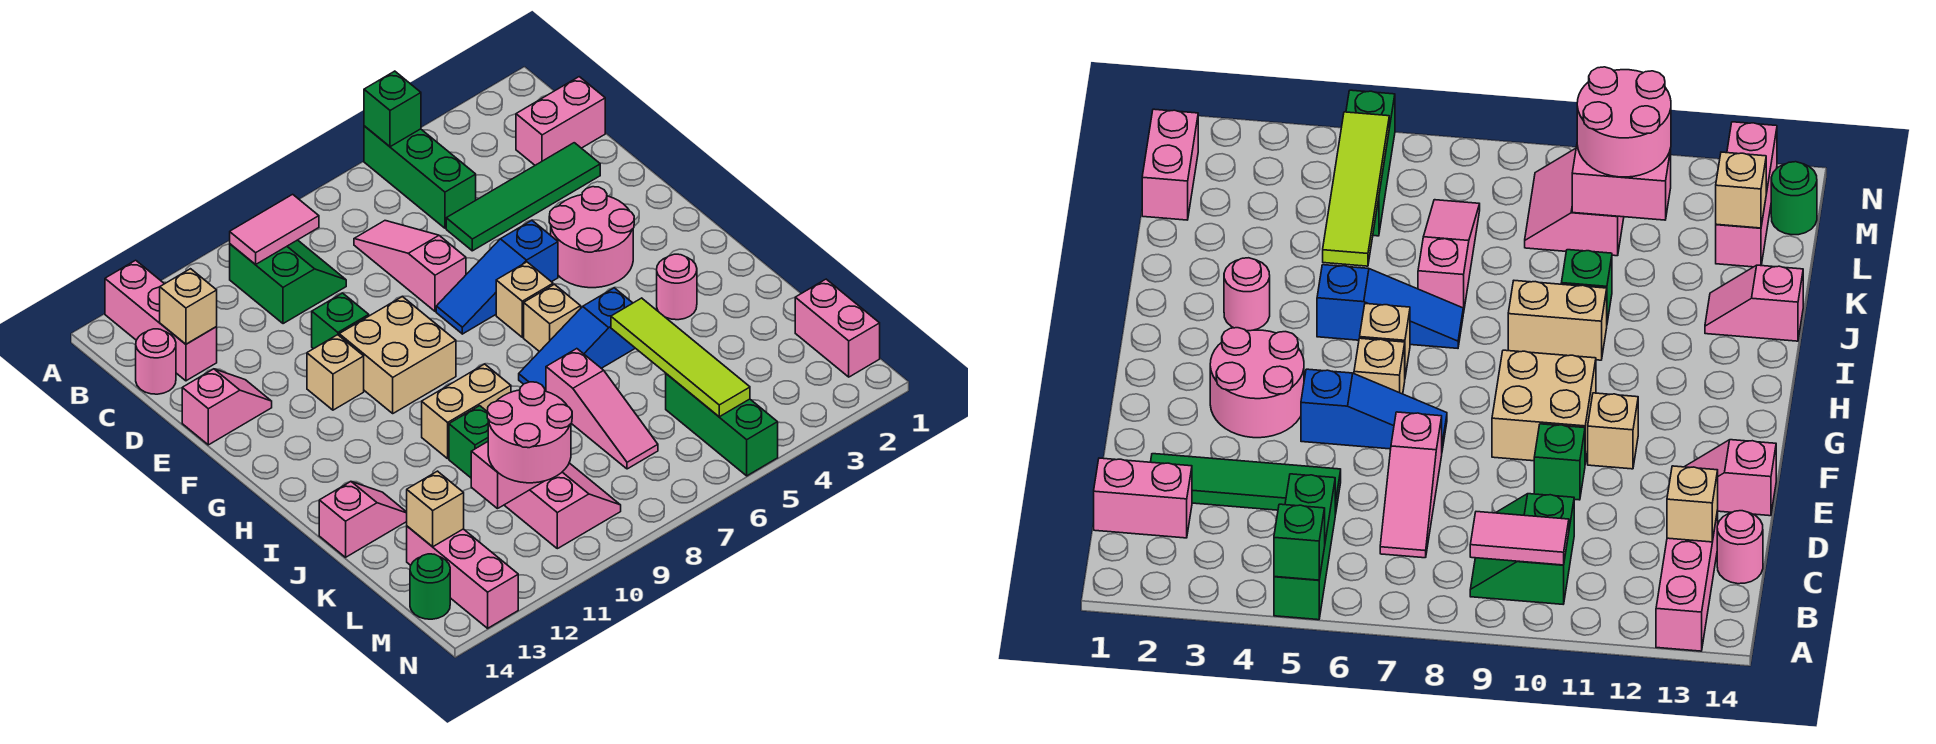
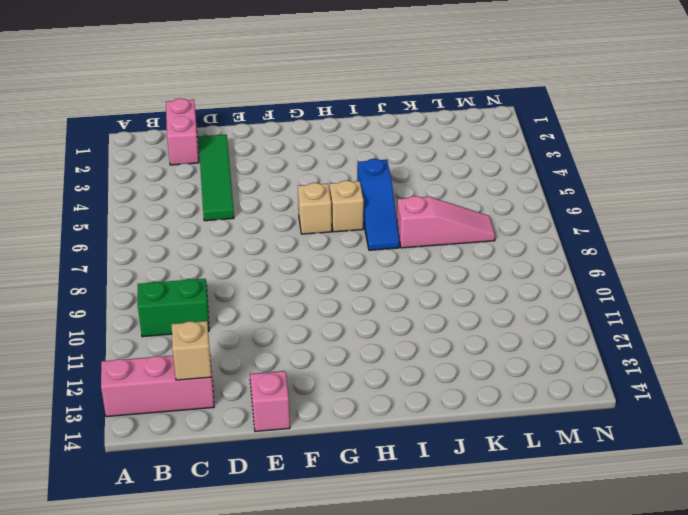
none -> green brick A5:C5 level 1
none -> pink slope C7:E7 level 1 top E
none -> pink round brick C14 level 1
none -> green brick E10 level 1

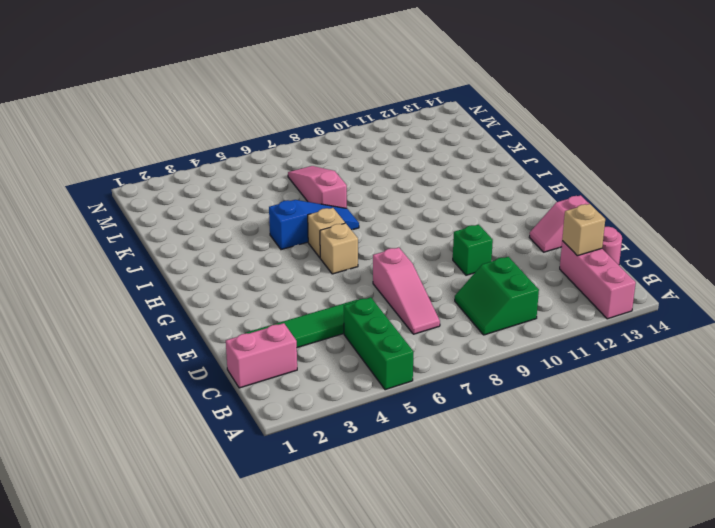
none -> pink round brick F3:G4 level 1
none -> blue slope F5:F7 level 1 top 5
none -> tan brick F9:G10 level 1
none -> tan brick F11 level 1

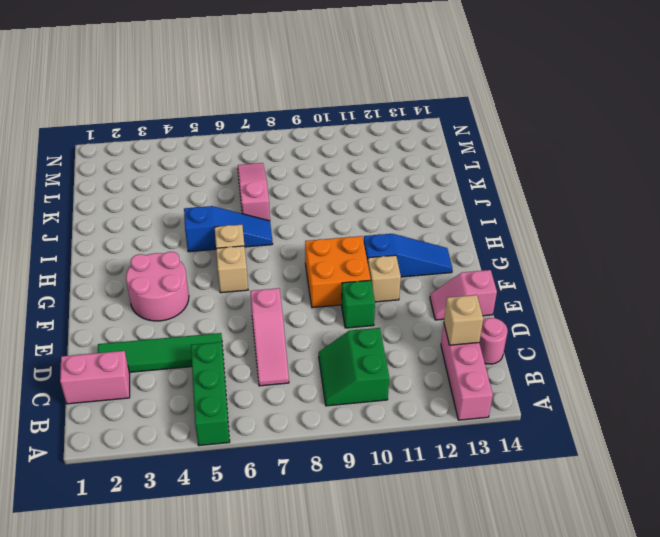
orange brick F9:G10 level 1 -> tan brick F9:G10 level 1
blue slope G11:G13 level 1 top 11 -> blue slope F5:F7 level 1 top 5
none -> pink round brick I3 level 1
none -> tan brick I9:I10 level 1
none -> green brick J10 level 1
none -> pink slope J13:J14 level 1 top 14

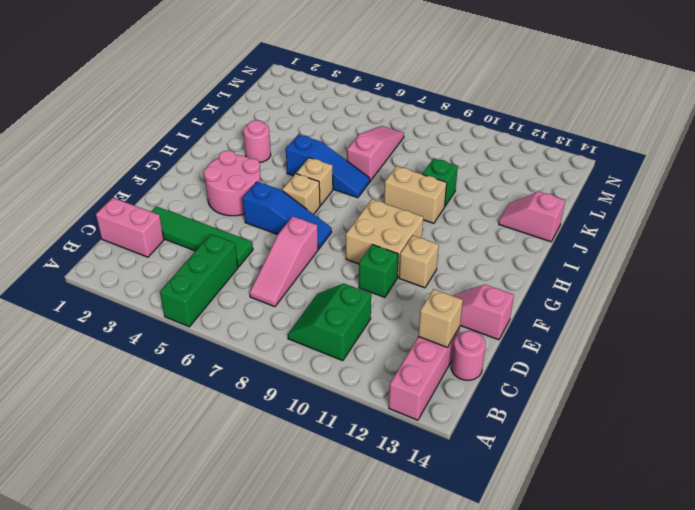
none -> pink brick L1:M1 level 1
none -> green brick L5:N5 level 1
none -> pink slope L9:M10 level 1 top 10
none -> pink brick L13:N13 level 1

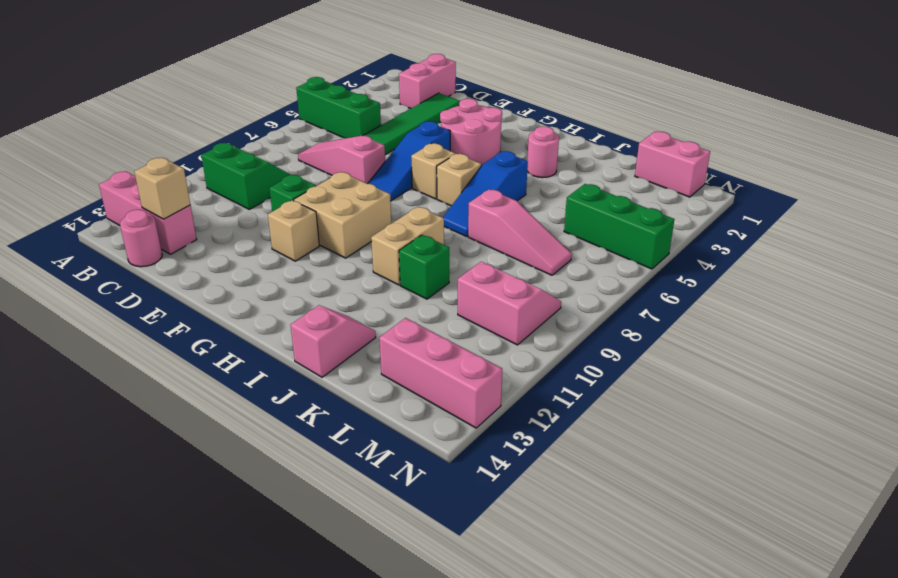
none -> pink slope E13:E14 level 1 top 14
none -> green round brick M14 level 1
none -> green brick A5 level 2
none -> pink tile B9:B10 level 2

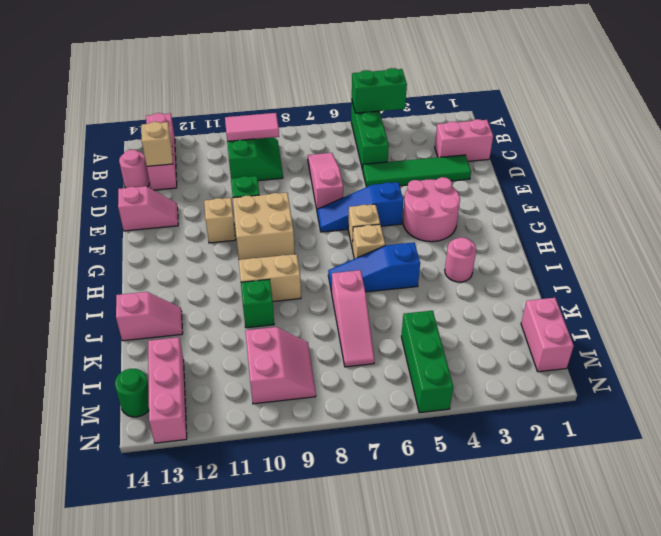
green brick A4:A5 level 2 -> green brick A5 level 2
none -> lime tile J5:M5 level 2
none -> pink brick L10:L11 level 2
none -> tan brick L13 level 2
none -> pink round brick L10:M11 level 3

